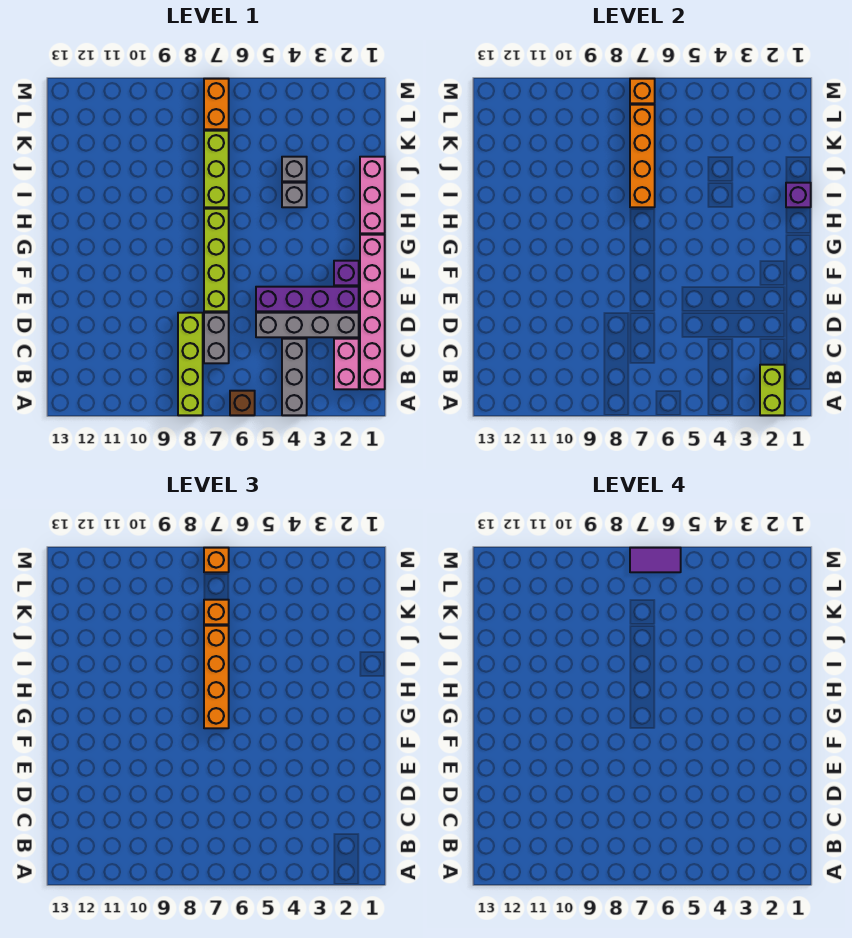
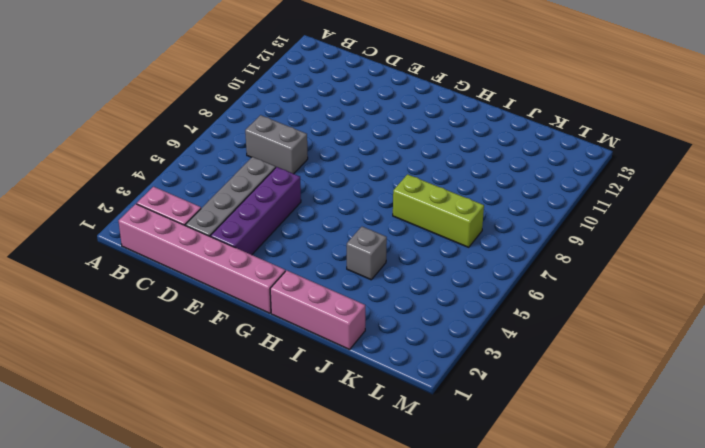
none -> grey brick A4:C4 level 1
none -> brown brick A6 level 1
none -> lime brick A8:D8 level 1

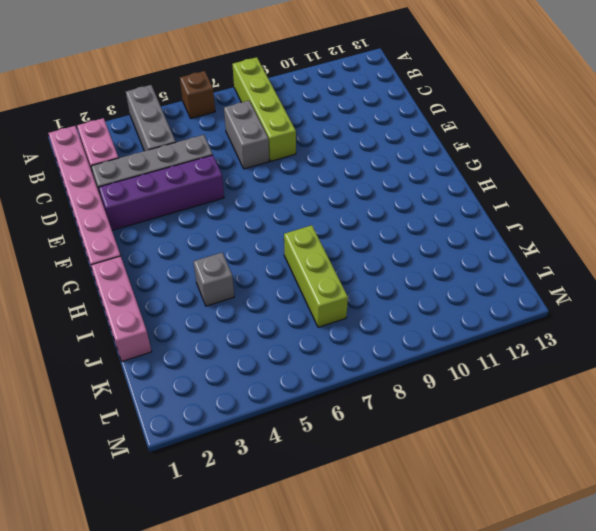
none -> lime brick E7:H7 level 1
none -> purple brick F2 level 1
none -> grey brick J4 level 1

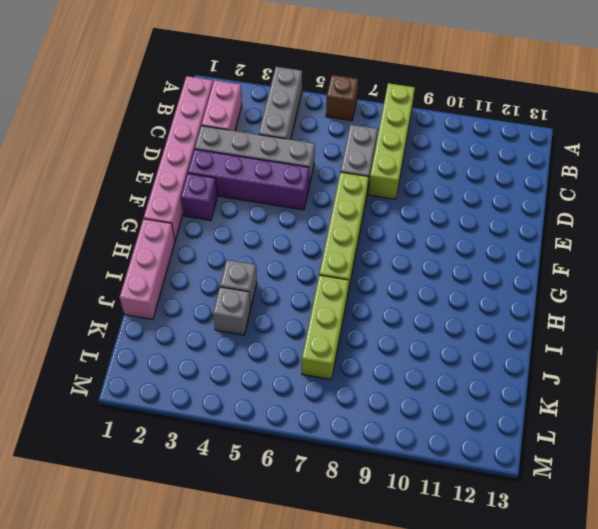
none -> orange brick L7:M7 level 1
none -> lime brick A2:B2 level 2
none -> purple brick I1 level 2

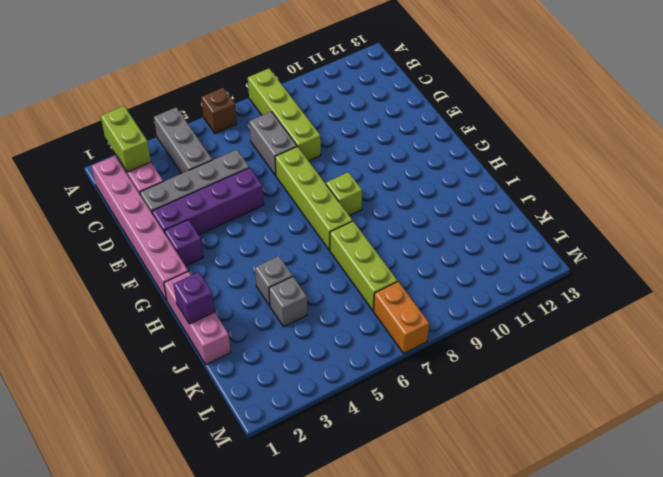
lime brick G8 level 1 -> none
none -> orange brick I7:L7 level 2
none -> orange brick M7 level 2
none -> orange brick G7:J7 level 3

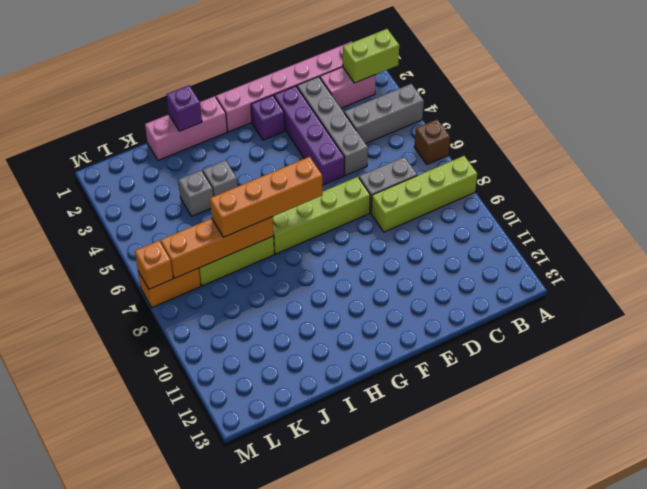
none -> orange brick K7 level 3
none -> orange brick M7 level 3
none -> purple tile M6:M7 level 4

